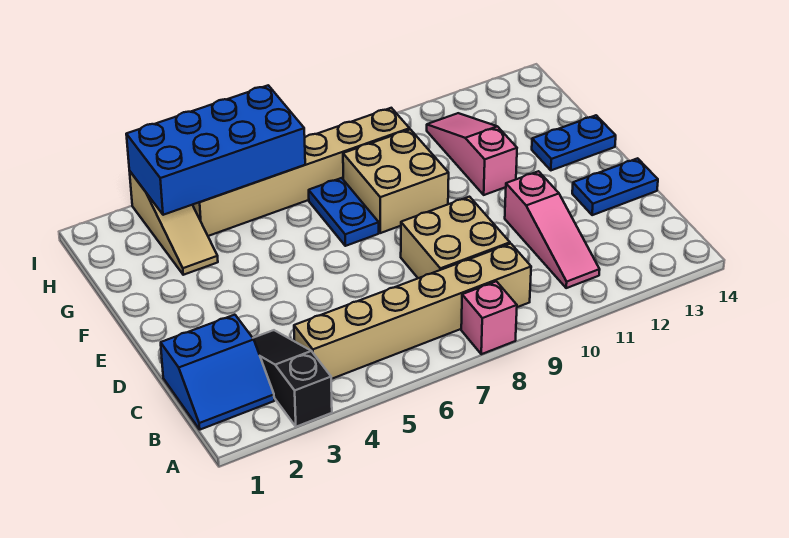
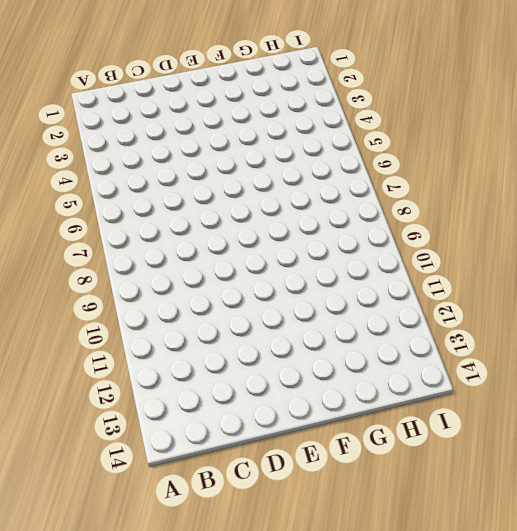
none -> black slope A3:C3 level 1 top A
none -> pink brick A8 level 1
none -> blue slope B1:C2 level 1 top C

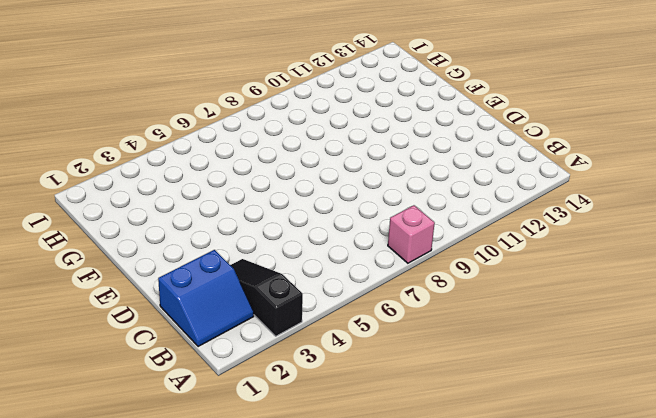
none -> tan brick B4:B9 level 1
none -> pink slope B11:D11 level 1 top D
none -> tan brick C8:D9 level 1

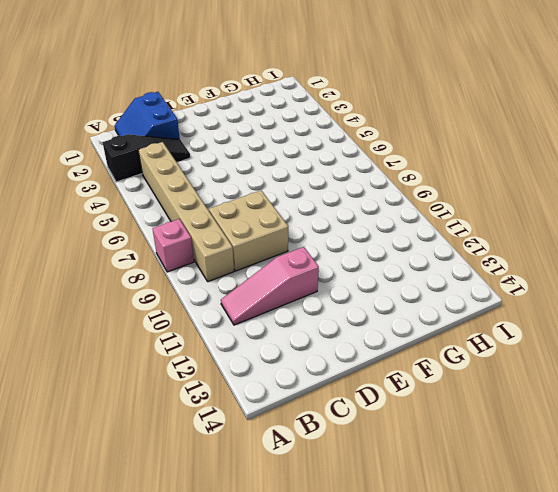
none -> blue plate D13:D14 level 1
none -> blue plate F7:G7 level 1
none -> tan brick F8:G9 level 1

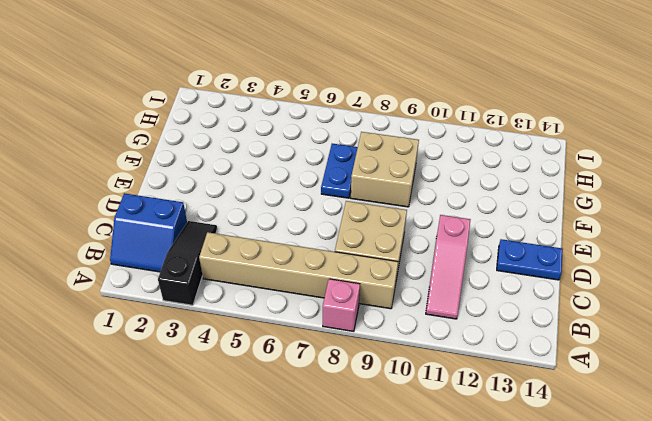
none -> pink slope F11:H11 level 1 top F
none -> blue plate F13:F14 level 1
none -> tan slope G3:I3 level 1 top I

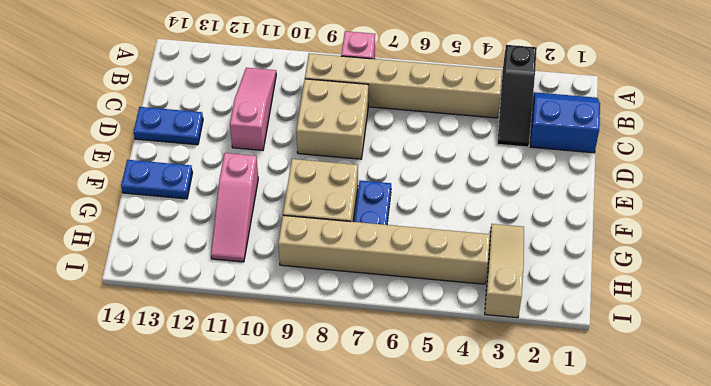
none -> blue brick H3:I6 level 2

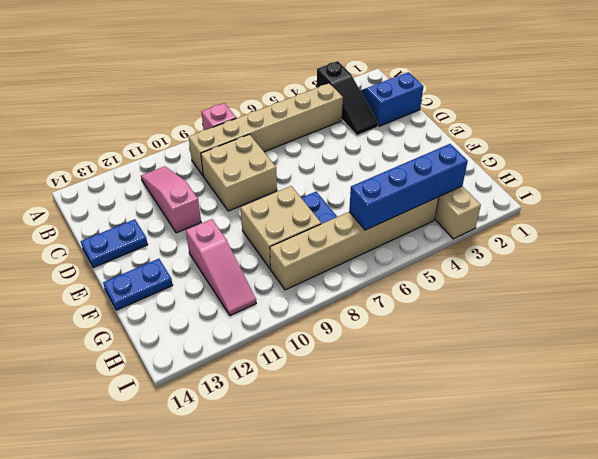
blue brick H3:H6 level 2 -> blue brick H3:I6 level 2

